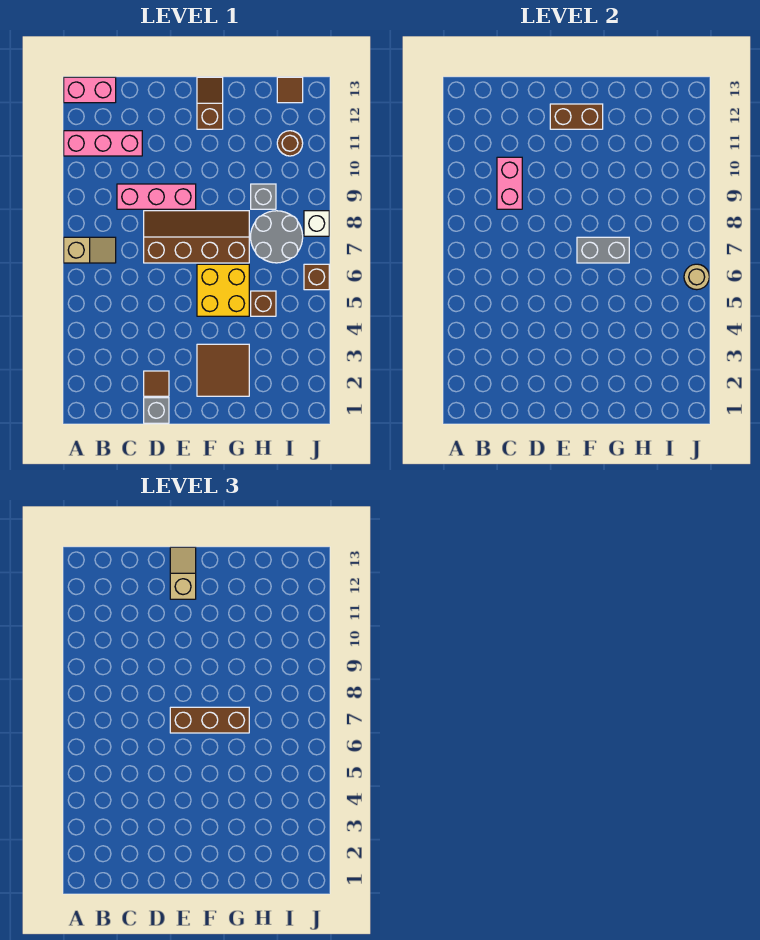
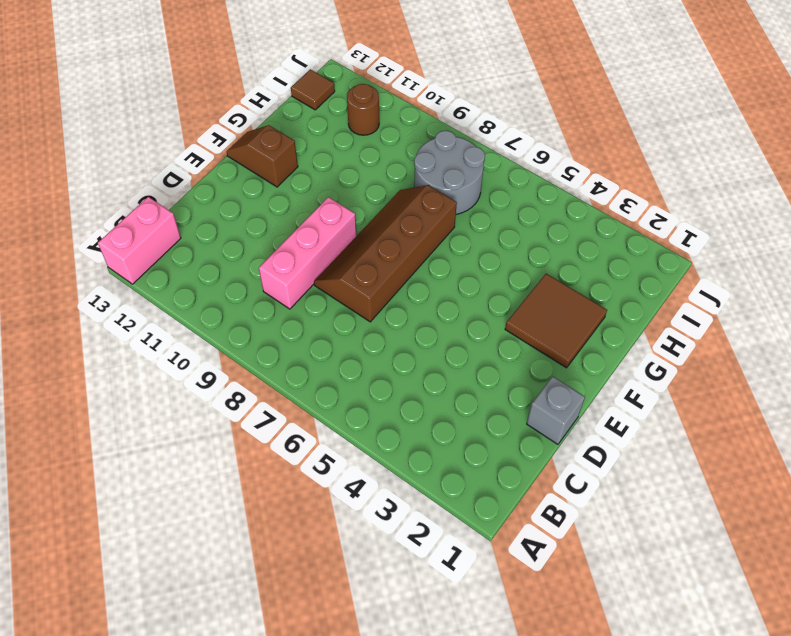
none -> tan slope A7:B7 level 1 top A
none -> pink brick A11:C11 level 1
none -> brown tile D2 level 1

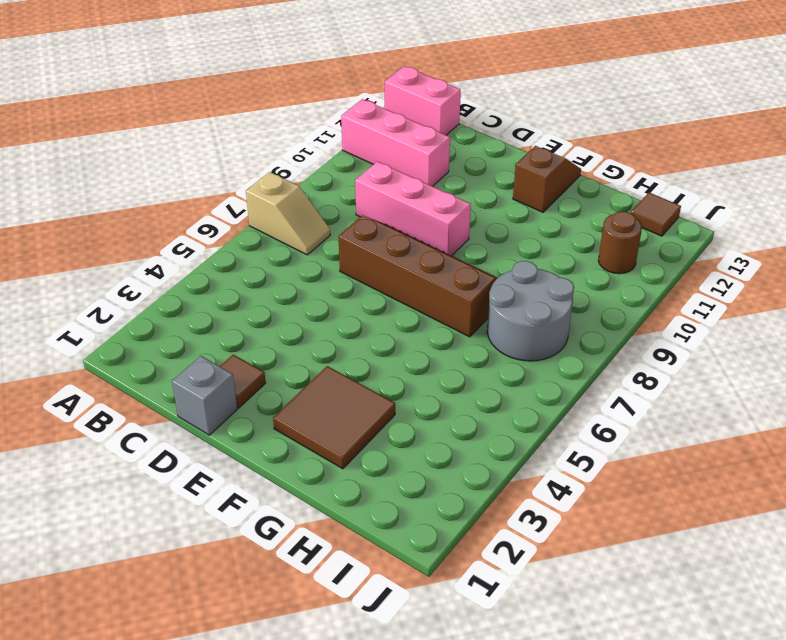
none -> yellow brick F5:G6 level 1
none -> brown brick H5 level 1
none -> grey brick H9 level 1

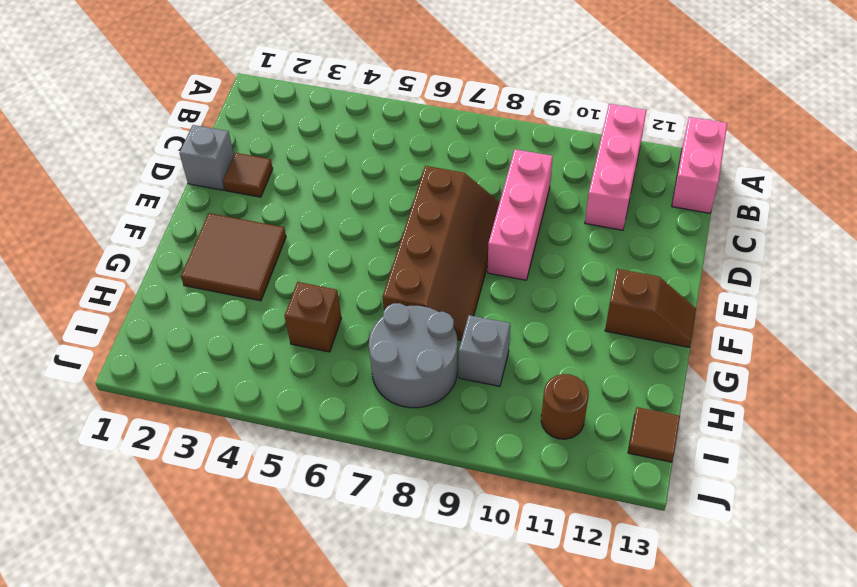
none -> tan slope A7:B7 level 1 top A
none -> yellow brick F5:G6 level 1
none -> brown brick J6 level 1

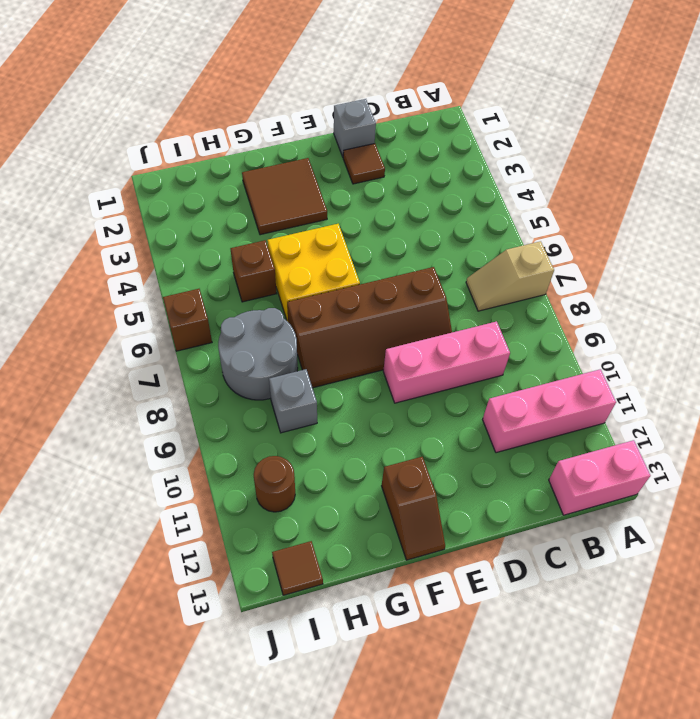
none -> white brick J8 level 1
none -> pink brick C9:C10 level 2
none -> brown brick E12:F12 level 2

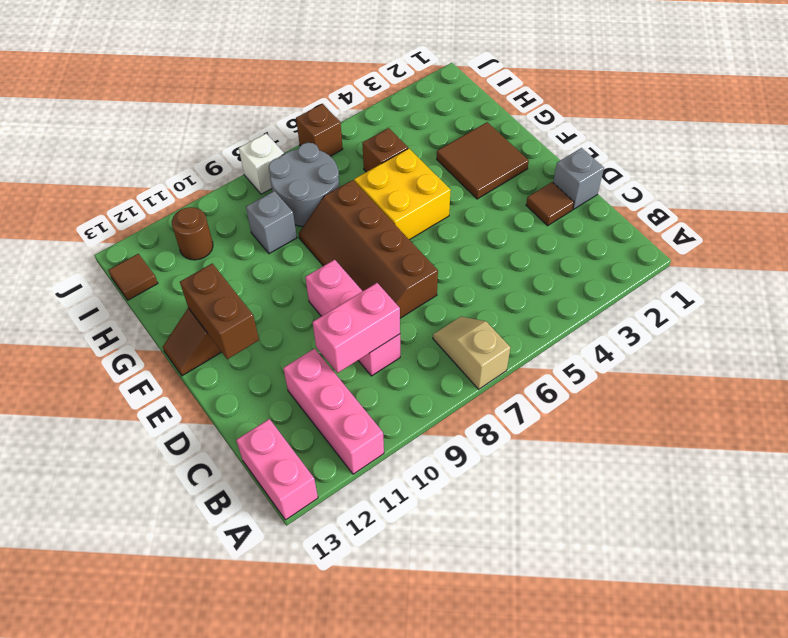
none -> grey brick F7:G7 level 2
none -> tan round brick J6 level 2
none -> brown brick E7:G7 level 3

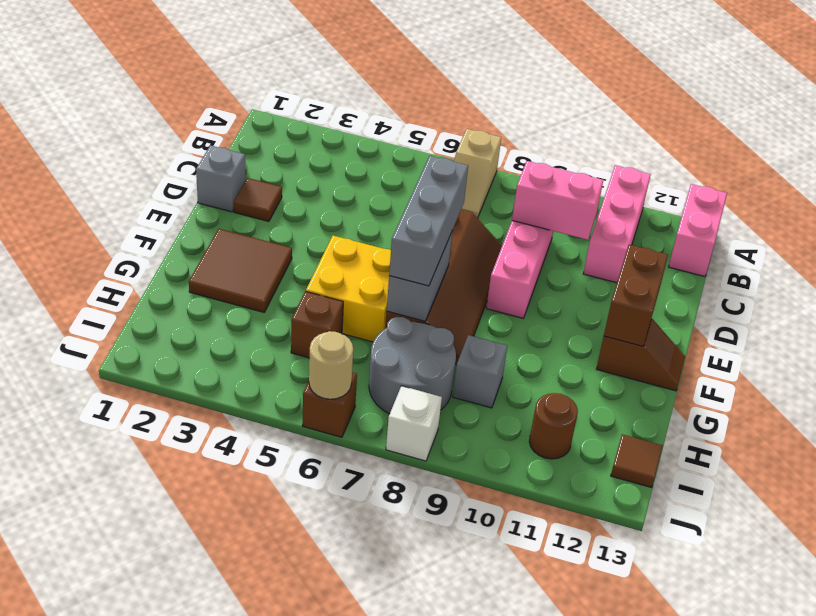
grey brick E7:G7 level 3 -> brown brick E7:G7 level 3
none -> tan slope E12:E13 level 3 top 12

